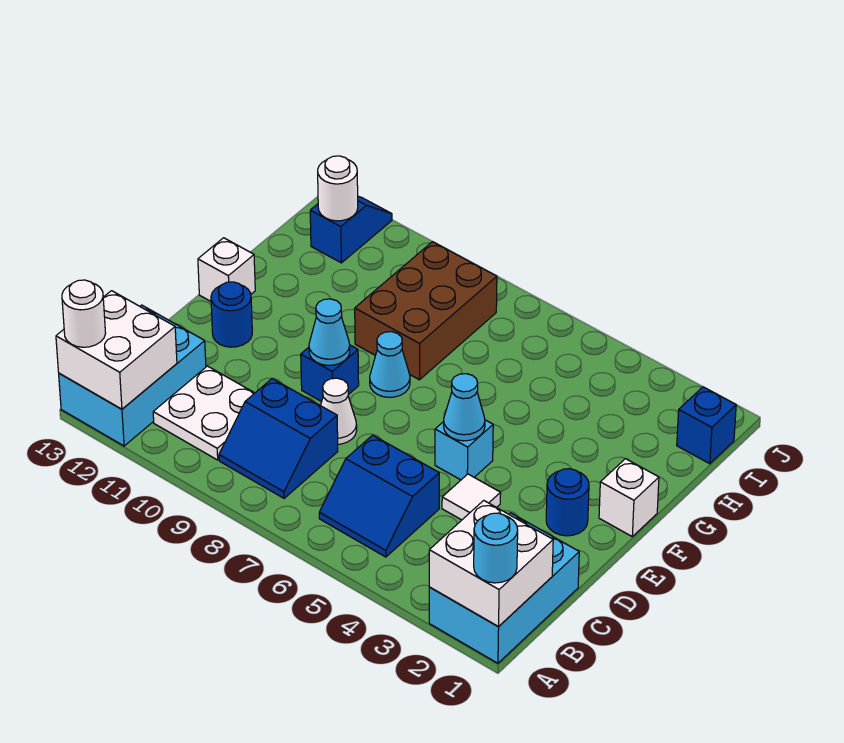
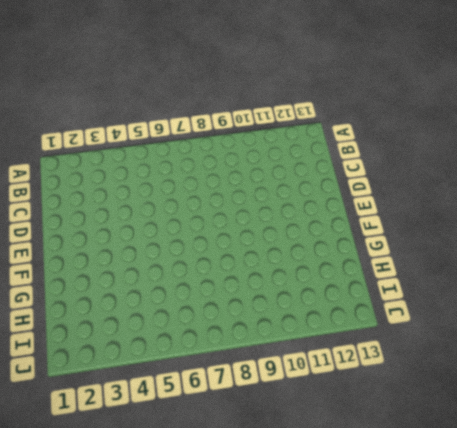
none -> cyan brick A1:C2 level 1
none -> cyan brick A12:C13 level 1
none -> blue slope B5:C6 level 1 top C

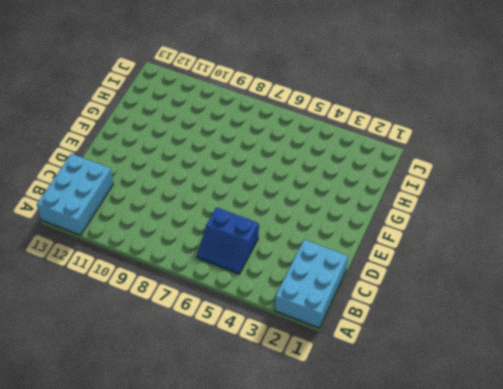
none -> blue slope B8:C9 level 1 top C
none -> white plate B10:C11 level 1
none -> white tile D4 level 1

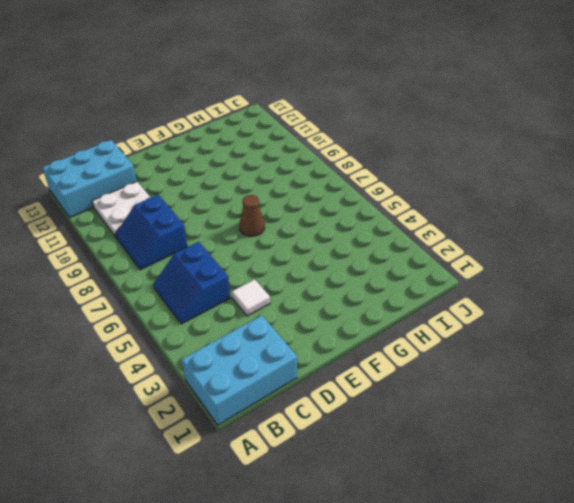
brown cone F7 level 1 -> none
none -> white cone D8 level 1
none -> blue round brick E2 level 1
none -> cyan brick E5 level 1

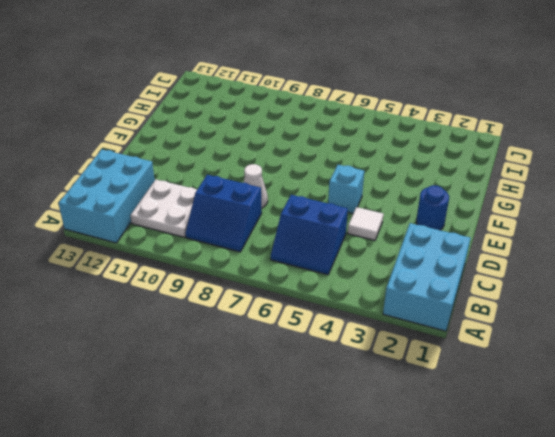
none -> blue brick E9 level 1
none -> blue round brick E12 level 1
none -> white brick F1 level 1

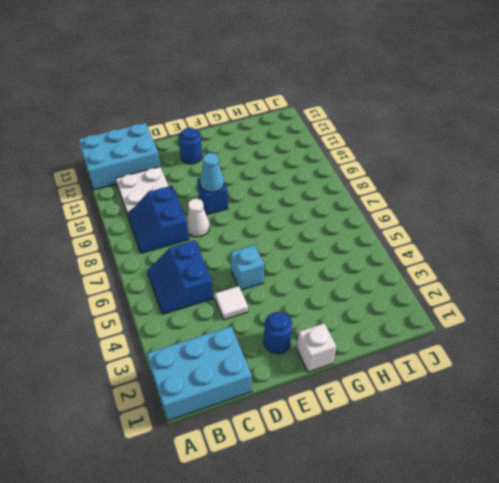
none -> cyan cone F8 level 1
none -> white brick F13 level 1
none -> brown brick G8:I9 level 1

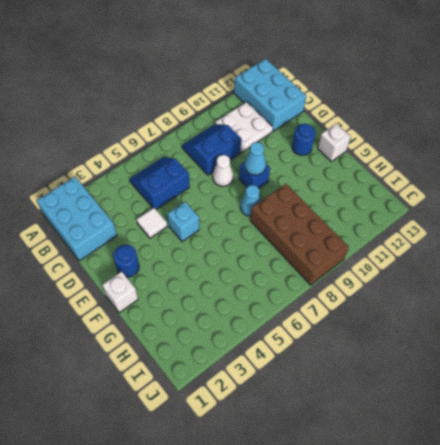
brown brick G8:J9 level 1 -> brown brick G8:I9 level 1
none -> blue brick I1 level 1
none -> blue slope I12:J12 level 1 top I
none -> white brick A1:B2 level 2

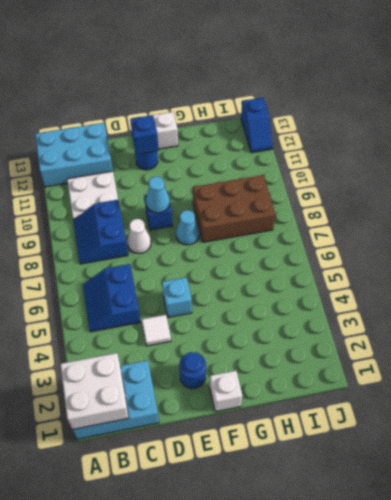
blue brick E12 level 2 -> blue brick I1 level 1
blue slope J12:J13 level 1 top 13 -> blue slope I12:J12 level 1 top I
none -> white brick A12:B13 level 2
none -> cyan cone E5 level 2
none -> white round brick I12 level 2

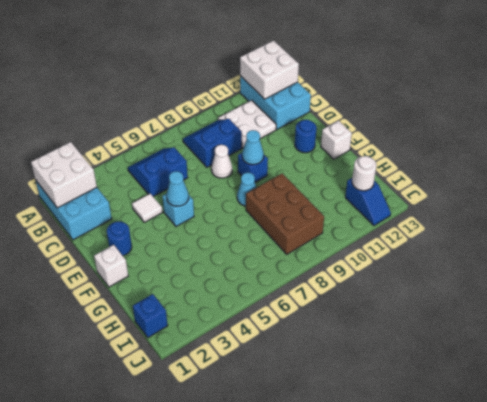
none -> cyan round brick A1 level 3
none -> white round brick A13 level 3

